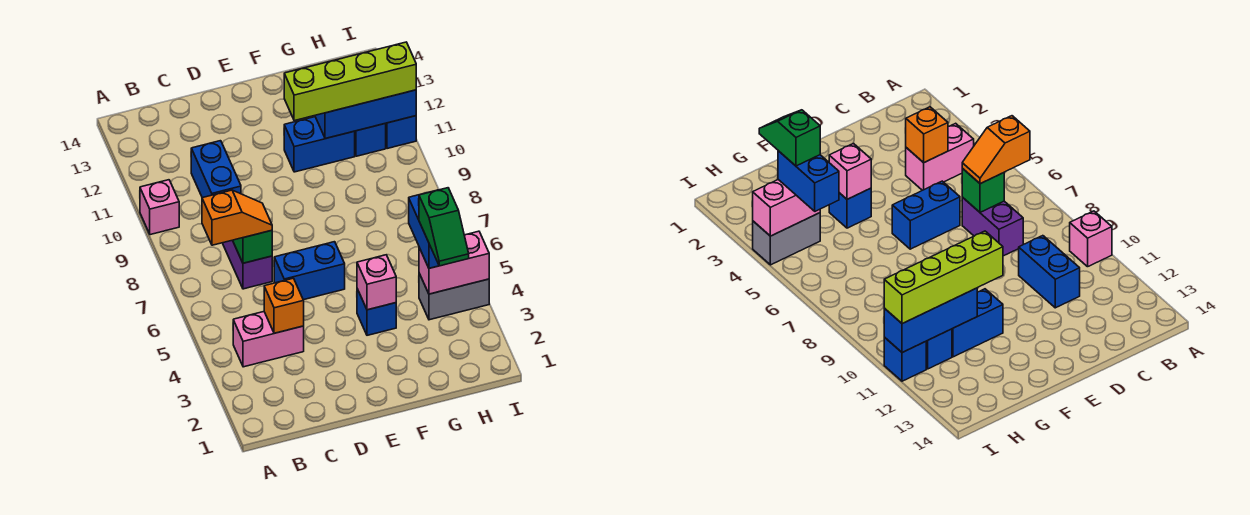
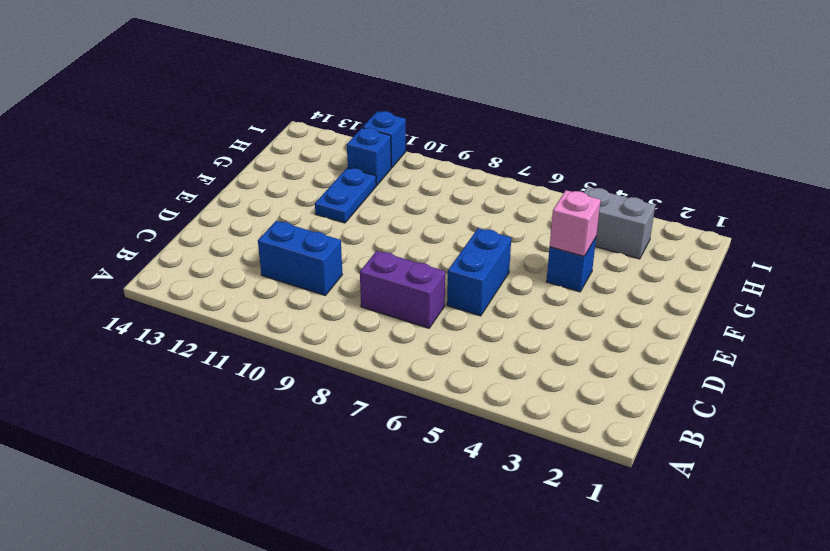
blue plate F11:G11 level 1 -> blue brick F11:G11 level 1
grey brick H3:H4 level 1 -> grey brick H4:I4 level 1
none -> pink brick A10 level 1
none -> pink brick B4:C4 level 1
none -> orange brick C4 level 2

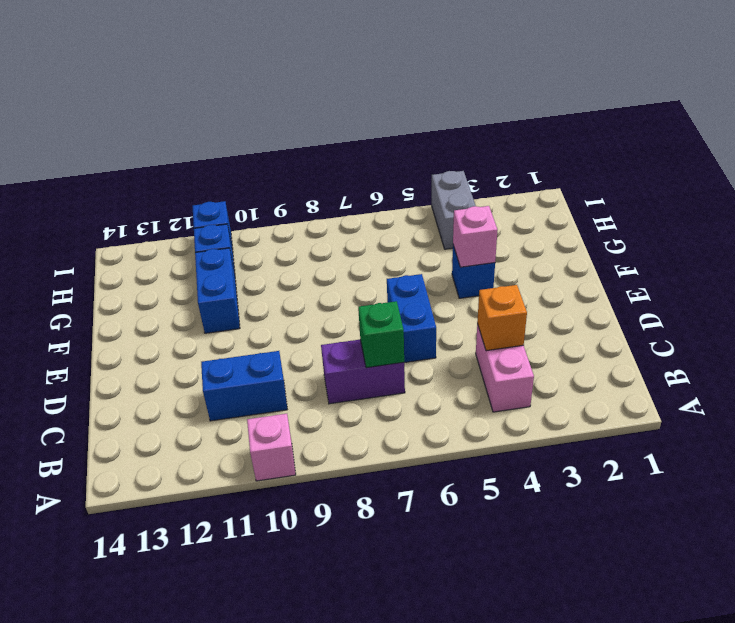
none -> blue brick G11:I11 level 2
none -> pink brick H4:I4 level 2
none -> orange slope B7:C7 level 3 top B

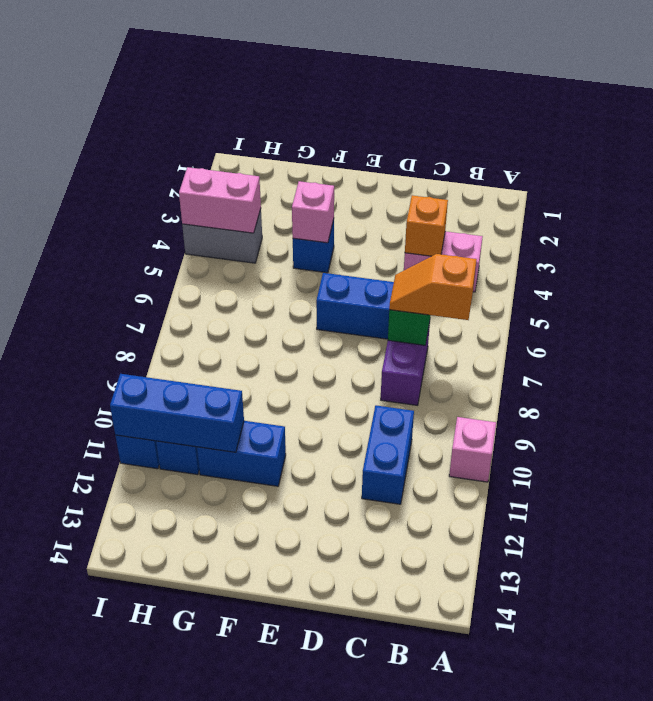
none -> lime brick F11:I11 level 3
none -> blue brick H4:H5 level 3
none -> green slope H3:H4 level 4 top 4

